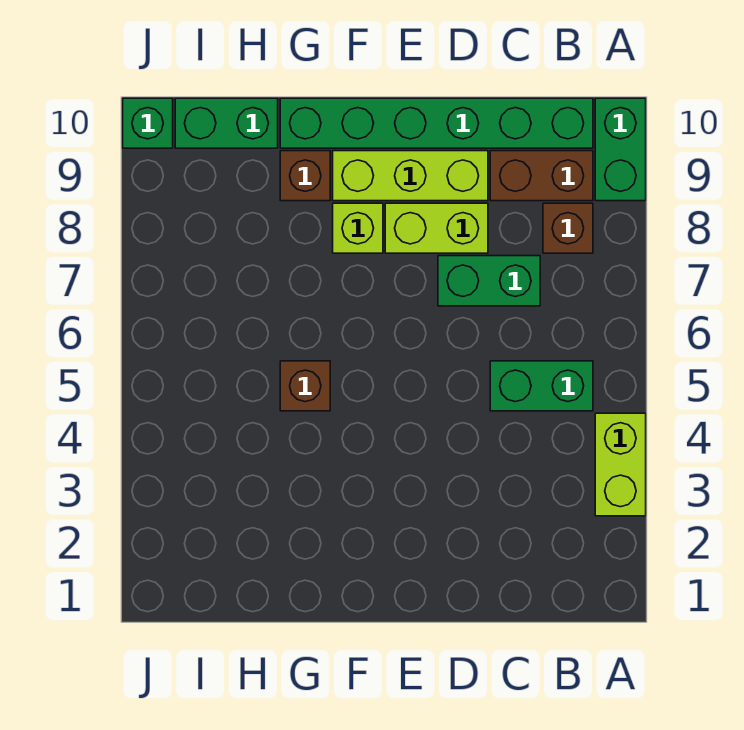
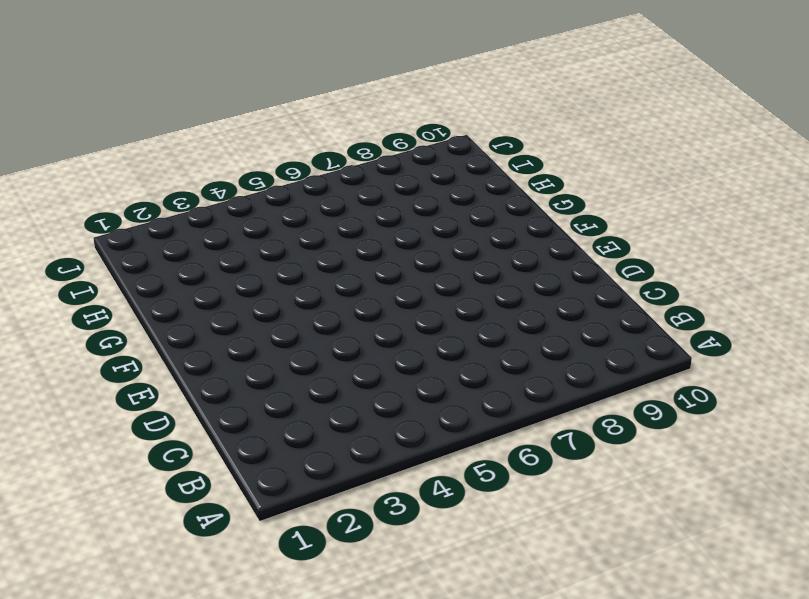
none -> lime brick A3:A4 level 1
none -> green brick A9:A10 level 1
none -> green brick B5:C5 level 1

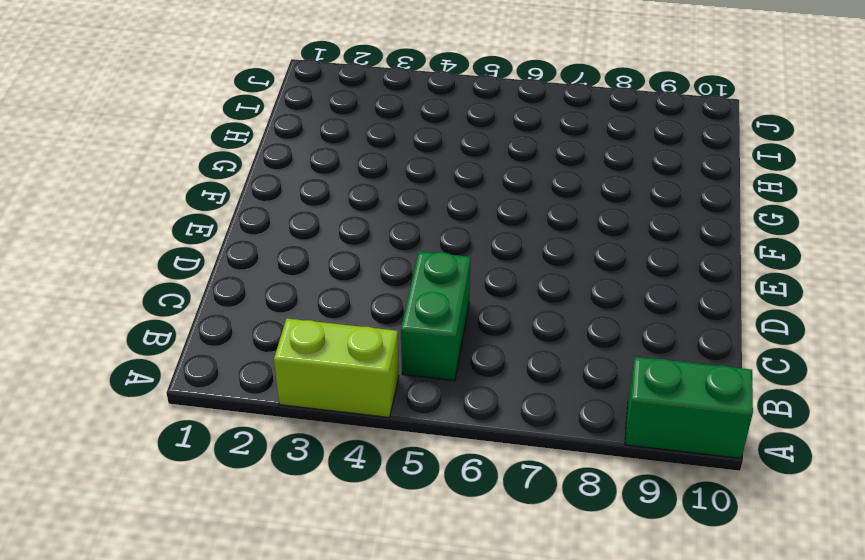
none -> brown brick B8 level 1
none -> brown brick B9:C9 level 1
none -> green brick B10:G10 level 1

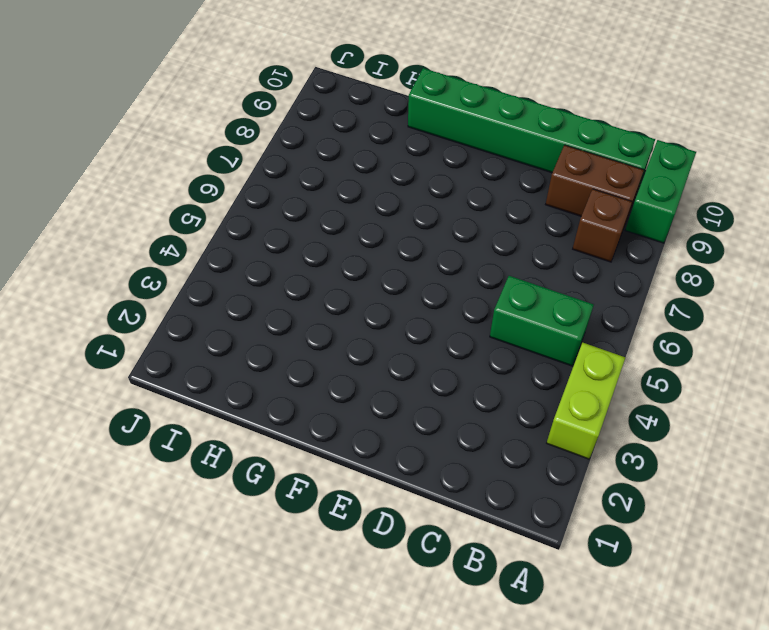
none -> green brick C7:D7 level 1
none -> lime brick D8:E8 level 1
none -> lime brick D9:F9 level 1

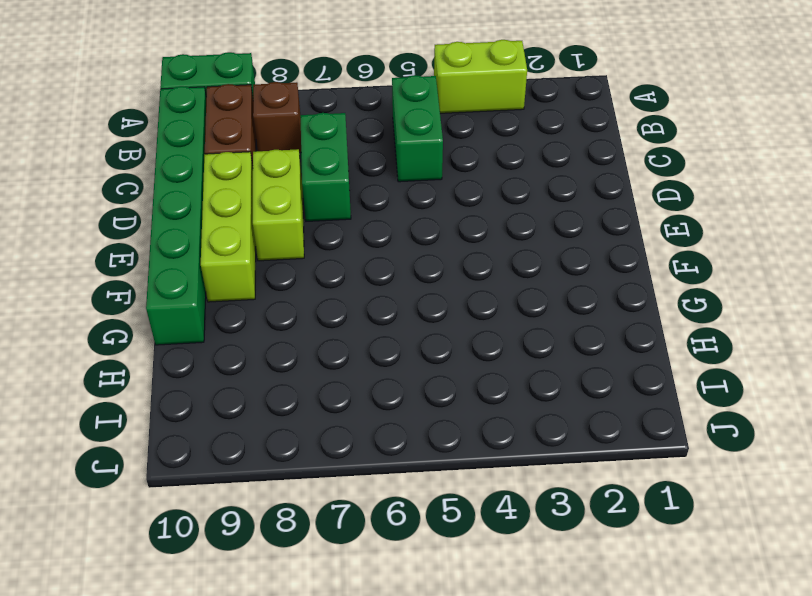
none -> lime brick F8 level 1
none -> brown brick G5 level 1
none -> brown brick G9 level 1

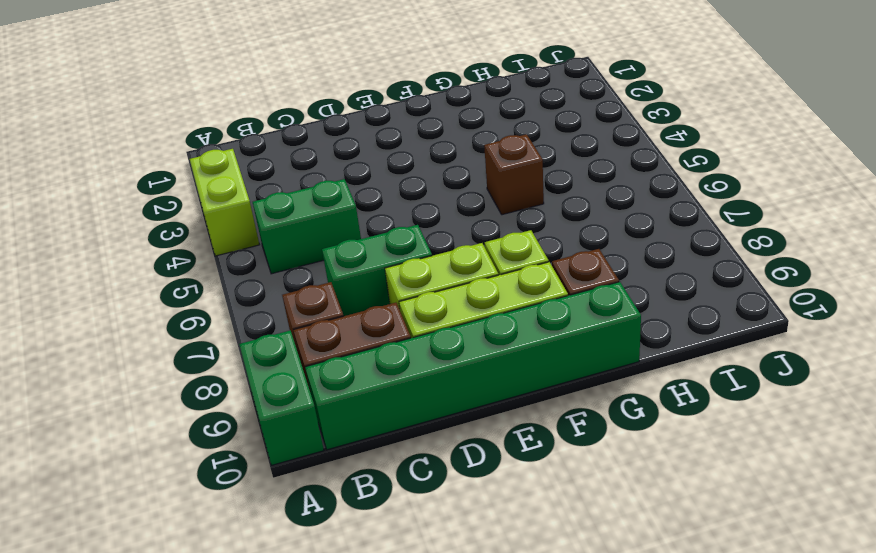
none -> green brick H10:I10 level 1
none -> green brick J10 level 1

